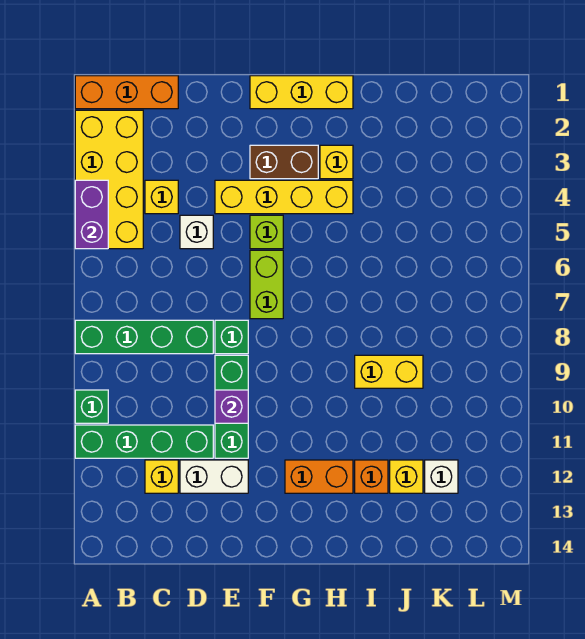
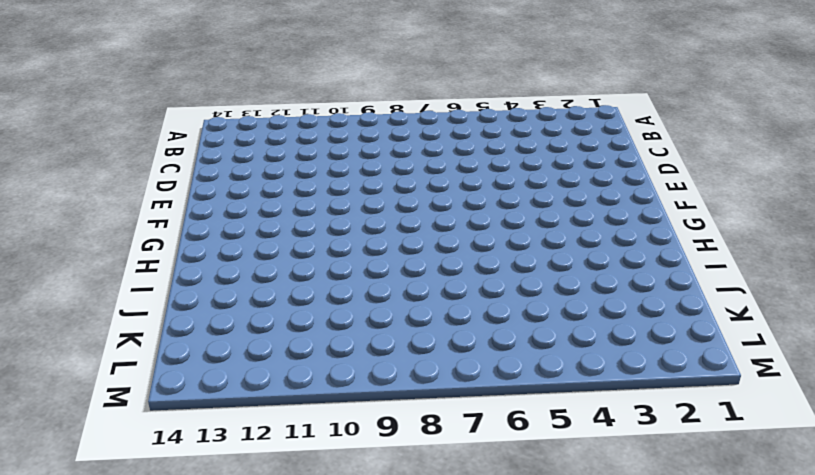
none -> orange brick A1:C1 level 1
none -> yellow brick A2:B5 level 1
none -> green brick A8:D8 level 1

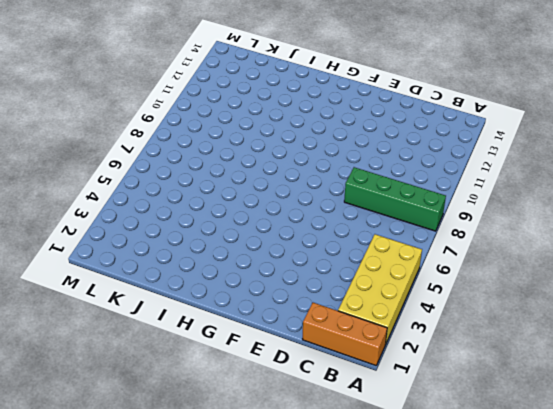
none -> green brick A10 level 1
none -> green brick A11:D11 level 1
none -> yellow brick C4 level 1

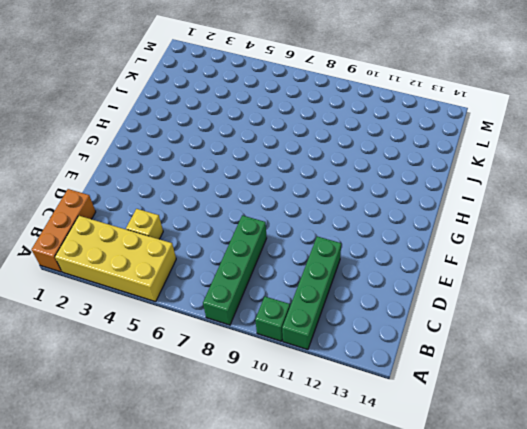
none -> yellow brick C12 level 1
none -> white brick D5 level 1
none -> white brick D12:E12 level 1

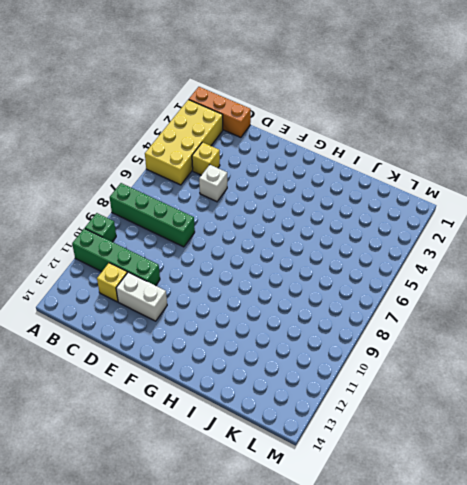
none -> yellow brick E4:H4 level 1
none -> green brick E8 level 1
none -> green brick E9:E11 level 1

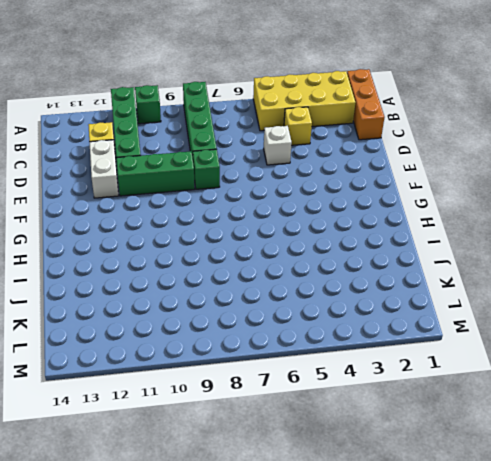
none -> yellow brick E4:H4 level 1
none -> yellow brick F1:H1 level 1
none -> brown brick F3:G3 level 1

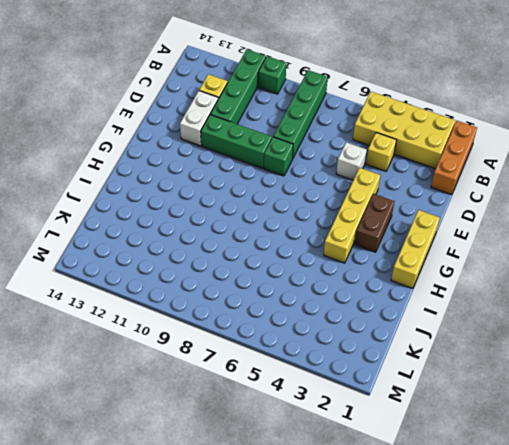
none -> lime brick F5 level 1
none -> lime brick F6:F7 level 1
none -> orange brick G12:H12 level 1

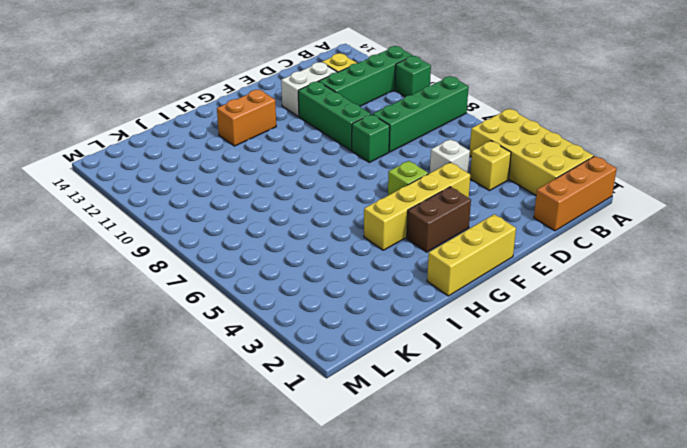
none -> lime brick F6:F7 level 1
none -> yellow brick H3 level 1
none -> yellow brick I9:J9 level 1

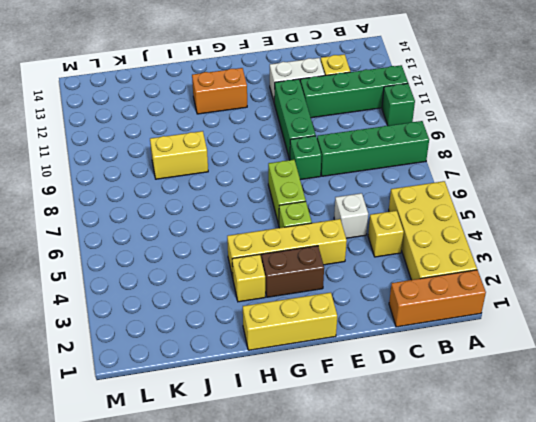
none -> orange brick I12 level 1
none -> yellow brick J12 level 1
none -> white brick K12 level 1

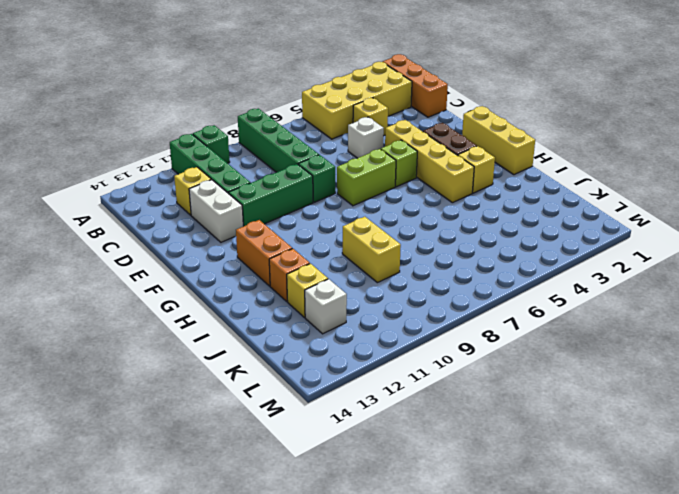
none -> purple brick A4:A5 level 2
none -> purple brick E10 level 2

